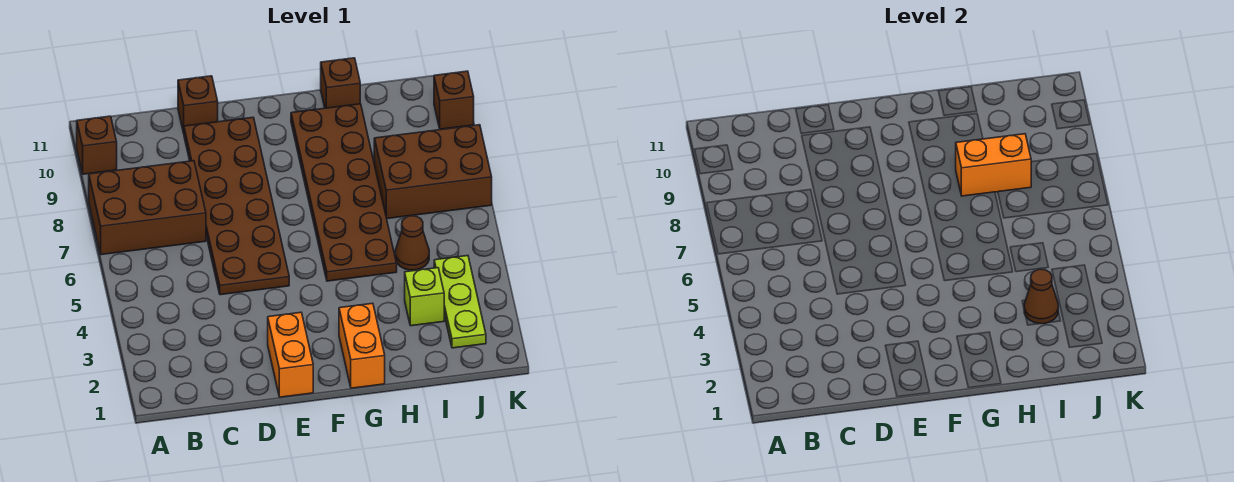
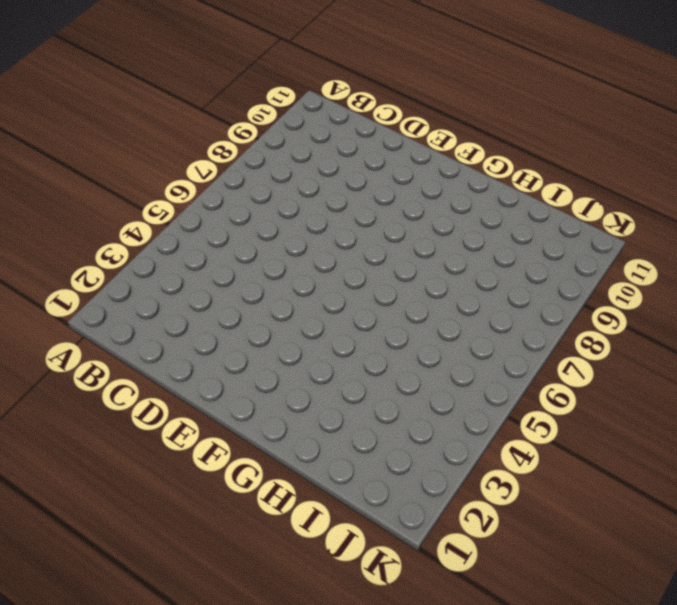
none -> brown brick A7:C8 level 1
none -> brown brick A10 level 1
none -> brown plate D5:E10 level 1

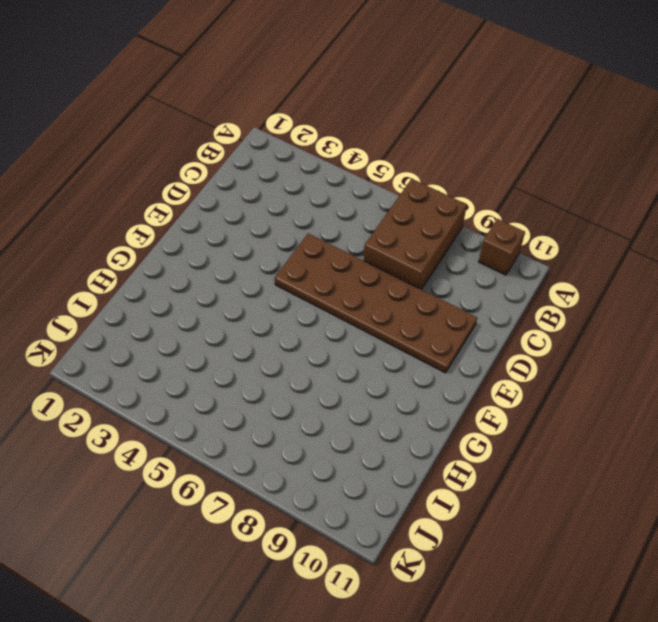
none -> brown brick D11 level 1
none -> orange brick E1:E2 level 1
none -> orange brick G1:G2 level 1

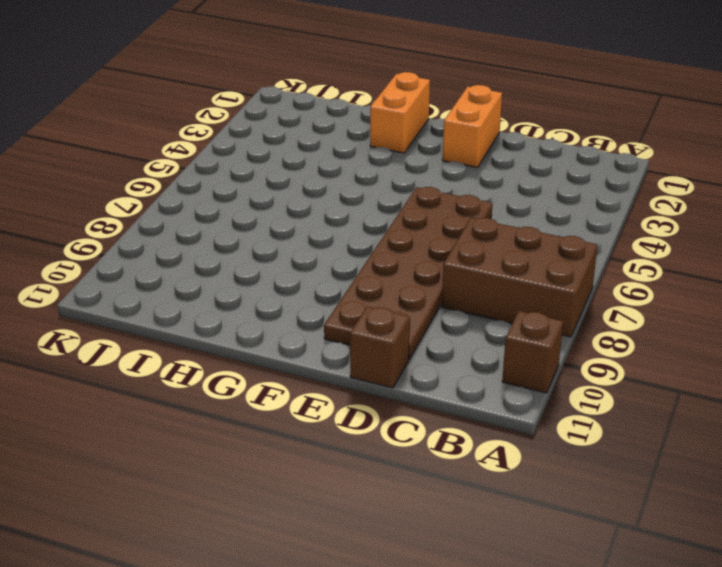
none -> brown plate G5:H10 level 1
none -> brown brick H11 level 1
none -> lime brick I3 level 1

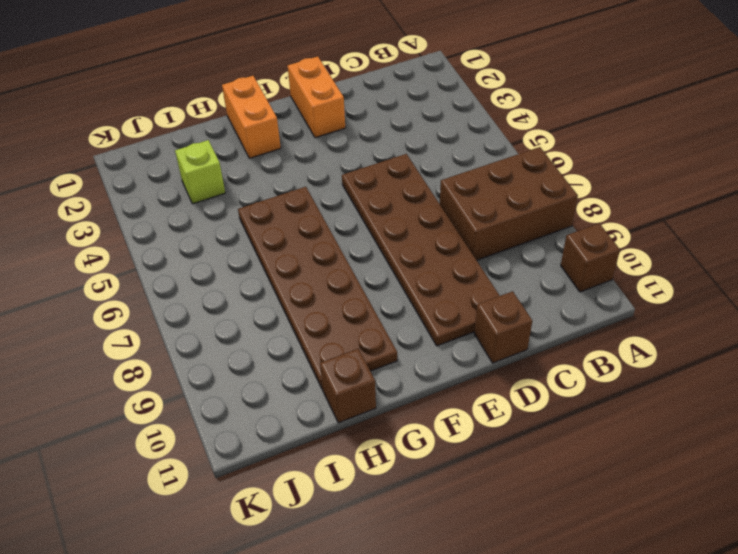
none -> brown cone I5 level 1
none -> brown brick I7:K8 level 1
none -> lime plate J2:J4 level 1

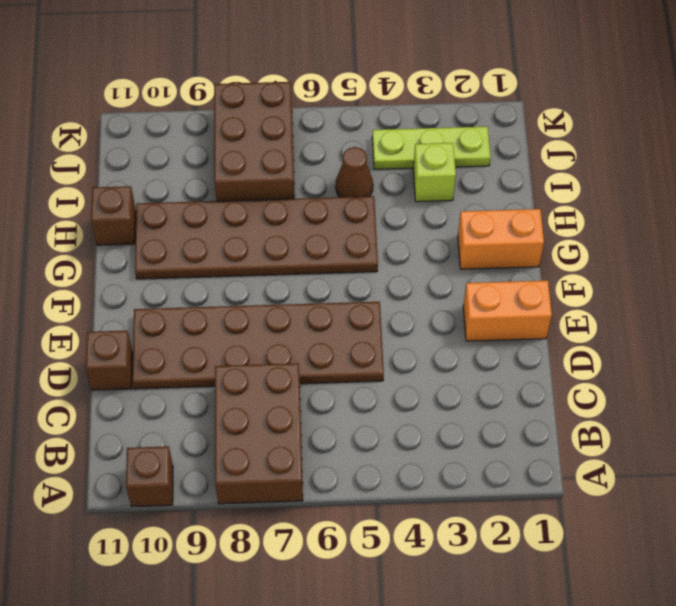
none -> brown brick K10 level 1
none -> orange brick H8:I8 level 2
none -> brown cone I3 level 2

